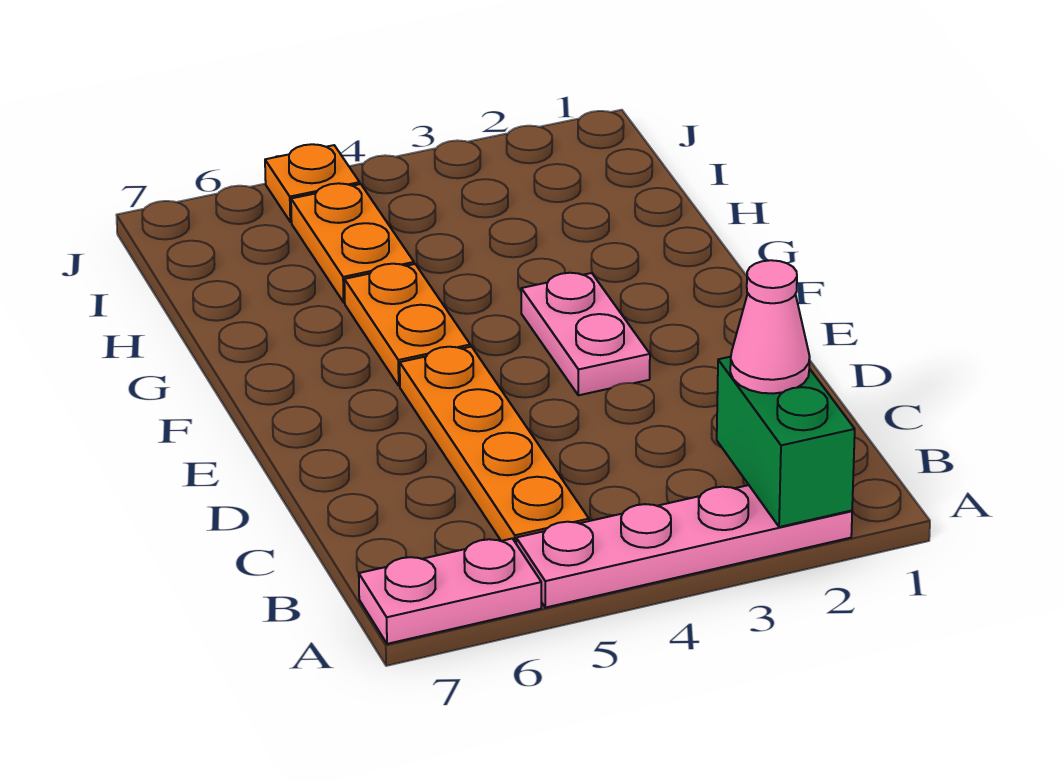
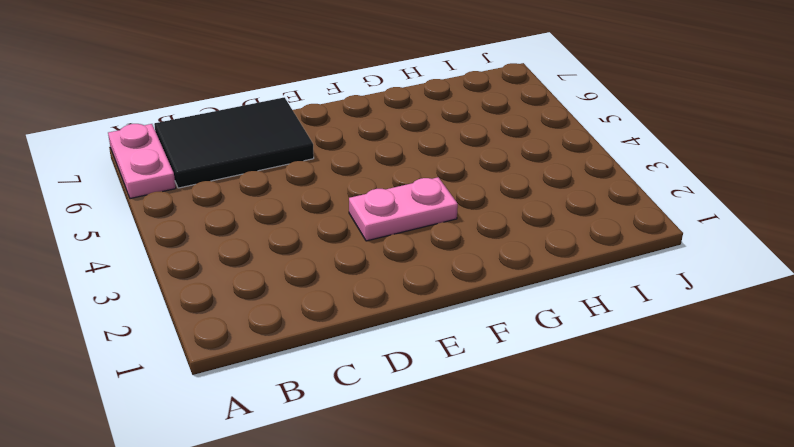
black tile B6:D7 level 1 -> none
none -> pink plate A2:A5 level 1
none -> orange plate B5:E5 level 1

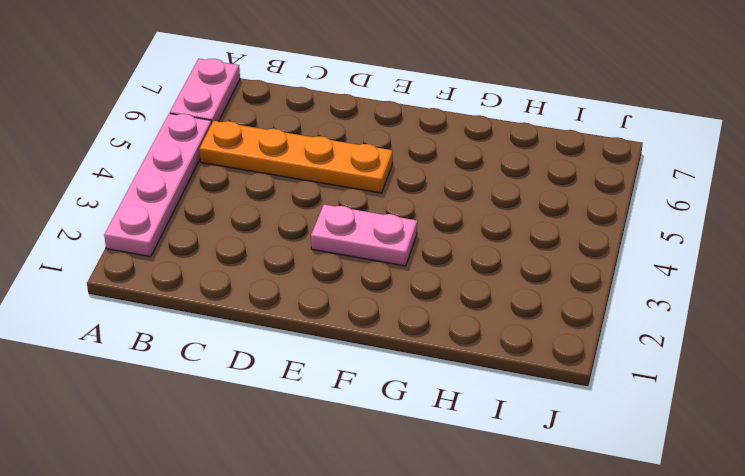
none -> orange plate F5:G5 level 1
none -> orange plate H5:I5 level 1

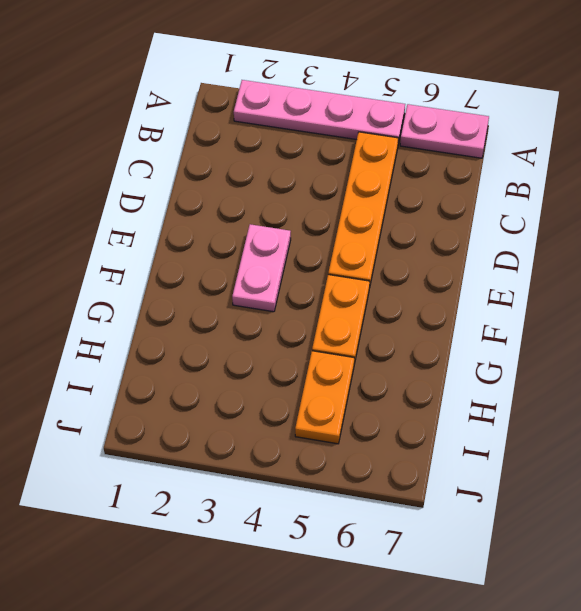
none -> orange plate J5 level 1
none -> green brick A2:B2 level 2

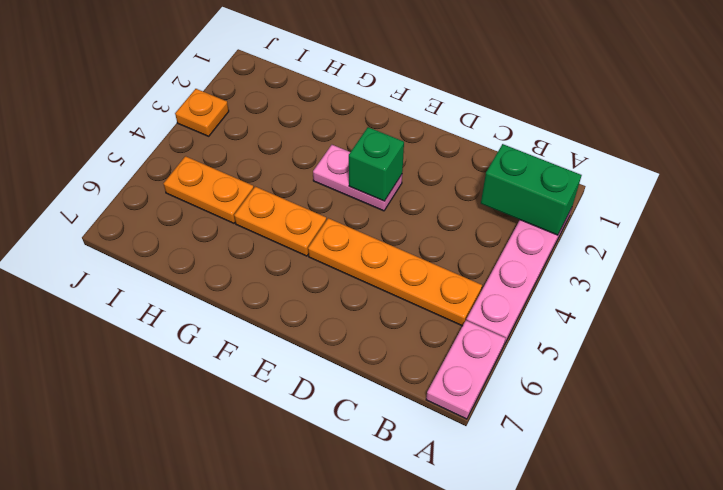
green brick E3 level 2 -> none
orange plate J3 level 1 -> orange plate J5 level 1
none -> pink cone B2 level 3

